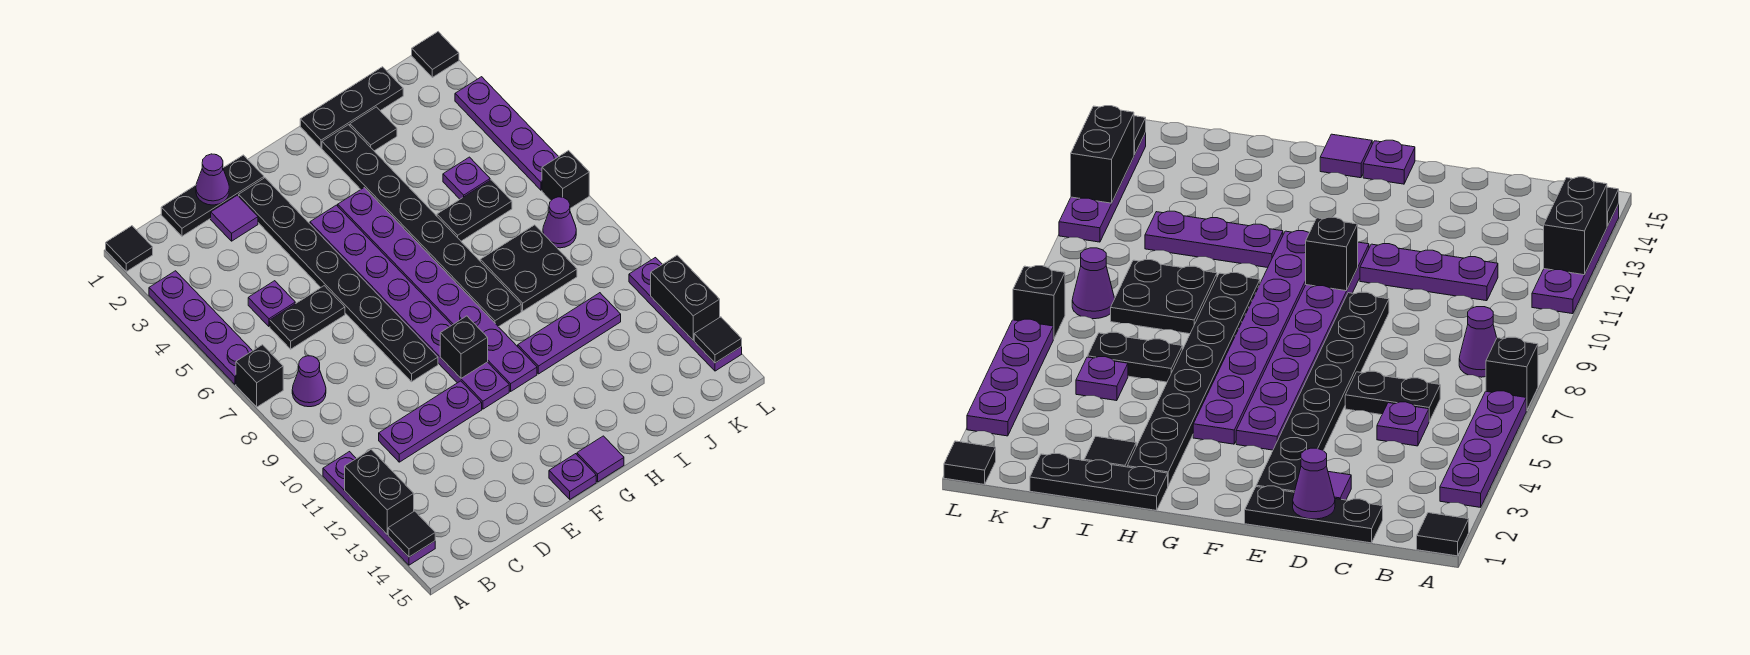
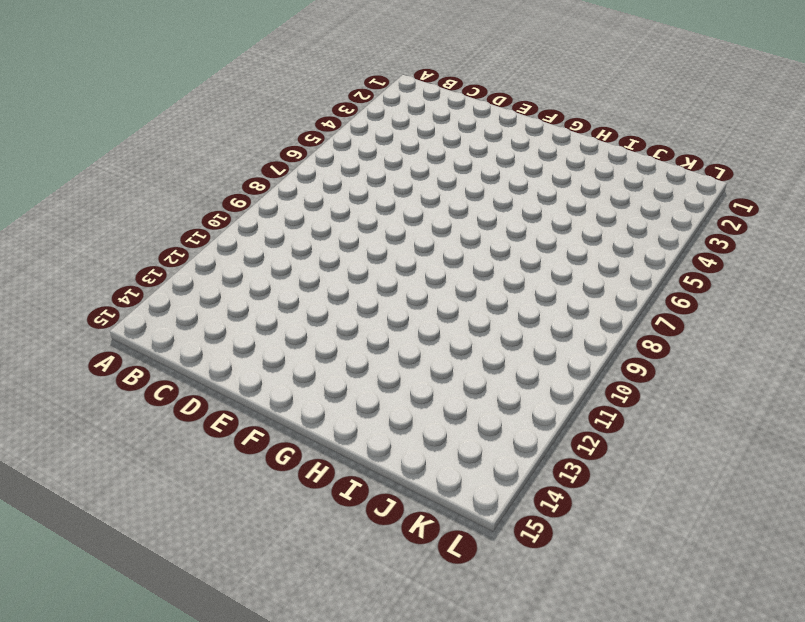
none -> black tile A1 level 1
none -> purple plate A3:A6 level 1
none -> black brick A7 level 1
none -> purple plate A11:A14 level 1

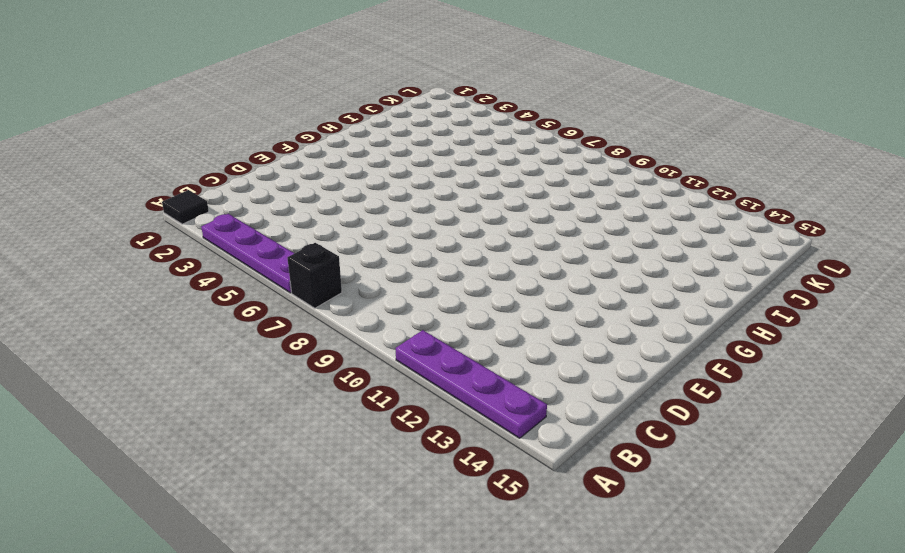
none -> purple cone B8 level 1
none -> black plate C1:E1 level 1
none -> purple plate C5 level 1
none -> black plate C6:D6 level 1

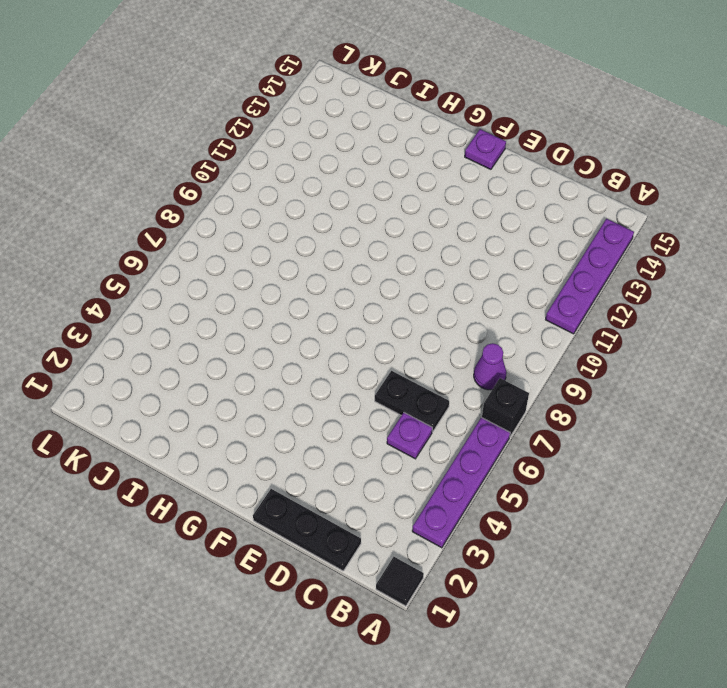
none -> purple plate C11:E11 level 1
none -> purple tile D2 level 1
none -> black plate E2:E9 level 1
none -> purple plate F4:F11 level 1

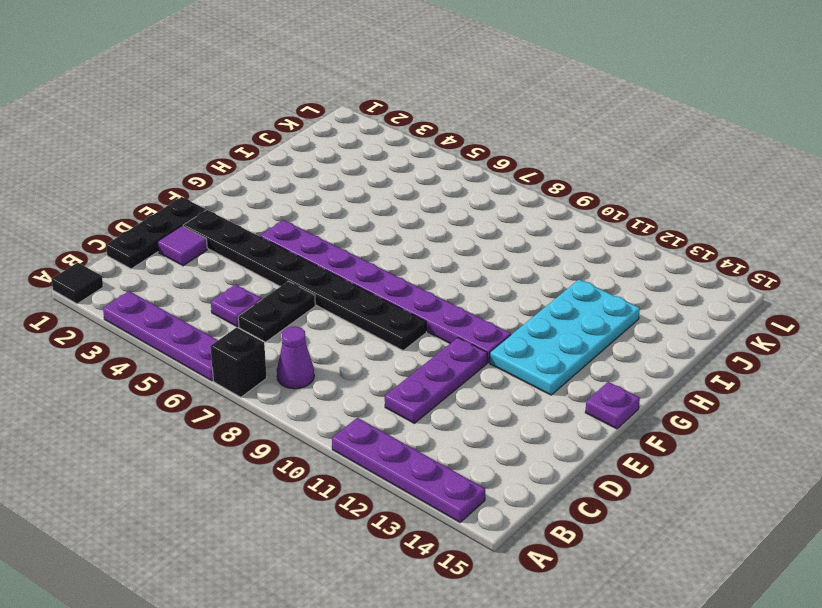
cyan plate F12:I13 level 1 -> none
none -> purple plate G4:G11 level 1
none -> purple tile G15 level 1
none -> black plate H1:J1 level 1
none -> black plate H2:H9 level 1

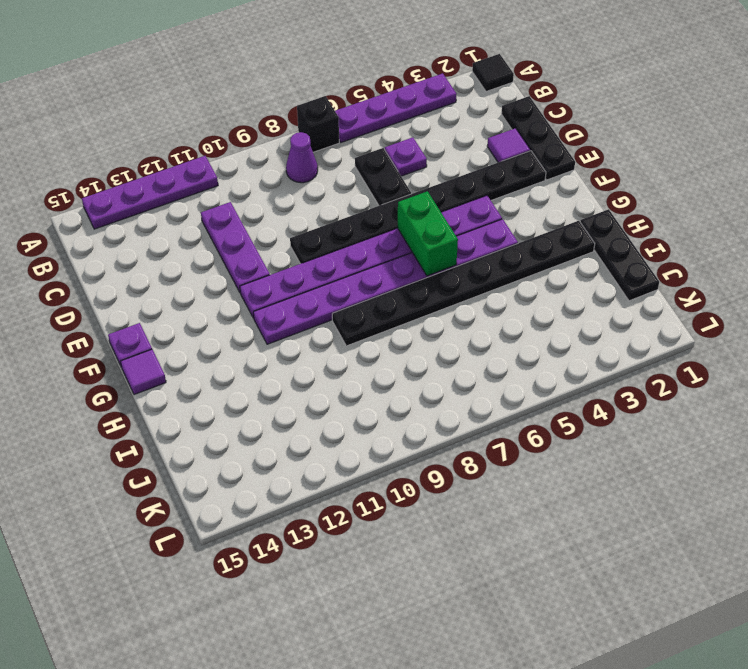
green brick F6:G6 level 2 -> none
none -> purple plate H11:J11 level 1
none -> black tile I2 level 1
none -> black plate I6:J6 level 1
none -> black plate I8:J9 level 1

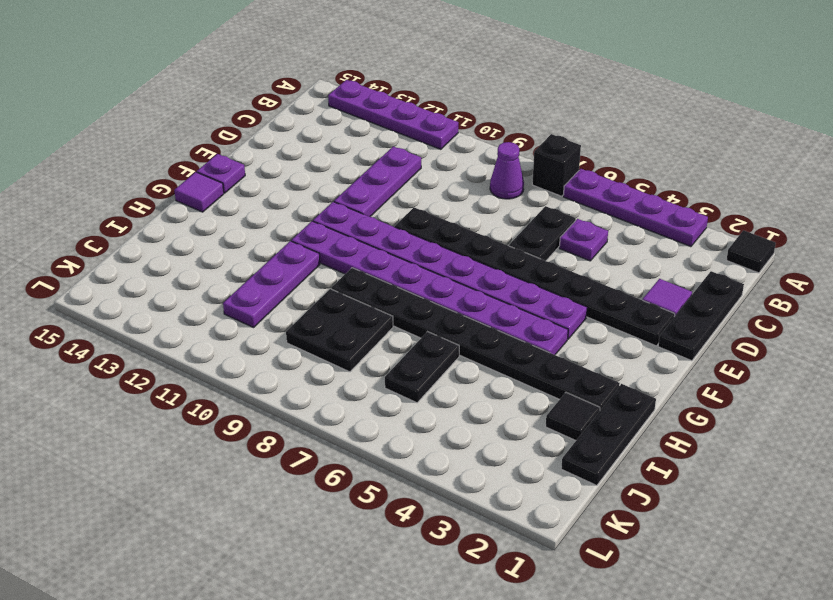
none -> purple plate J5 level 1
none -> purple cone K8 level 1
none -> black tile L1 level 1
none -> purple plate L3:L6 level 1

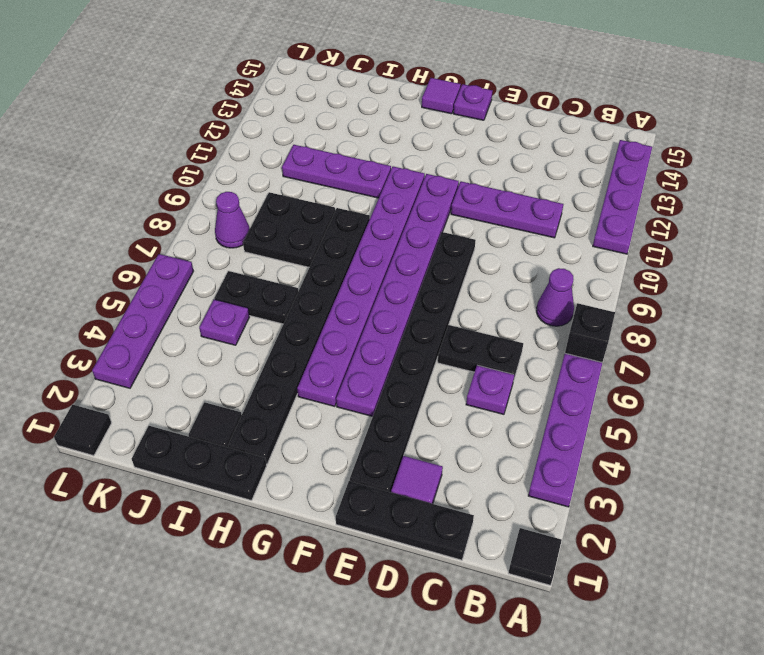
none -> black brick L7 level 1
none -> purple plate L11:L14 level 1
none -> black brick A12:A13 level 2
none -> black tile A14 level 2

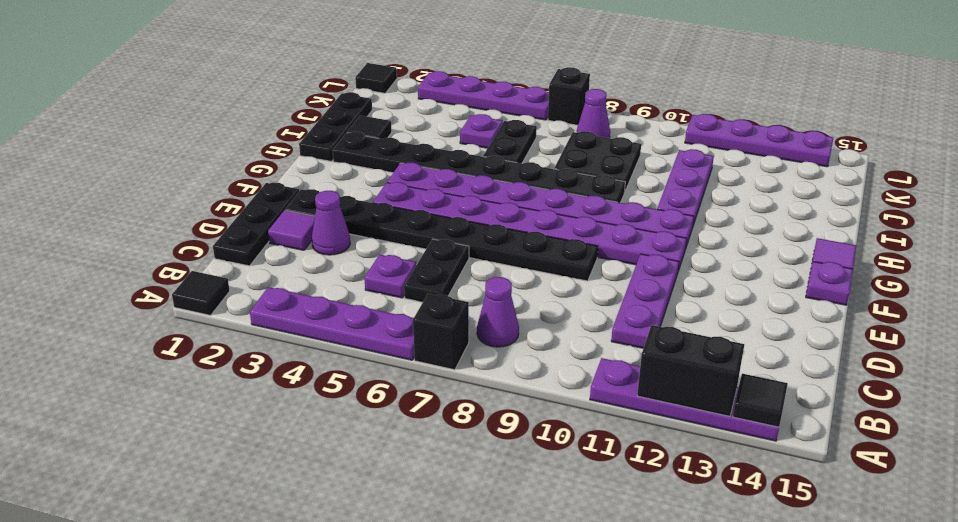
purple cone D3 level 1 -> purple cone D1 level 2
none -> black brick F10 level 2
none -> black brick L12:L13 level 2
none -> black tile L14 level 2

